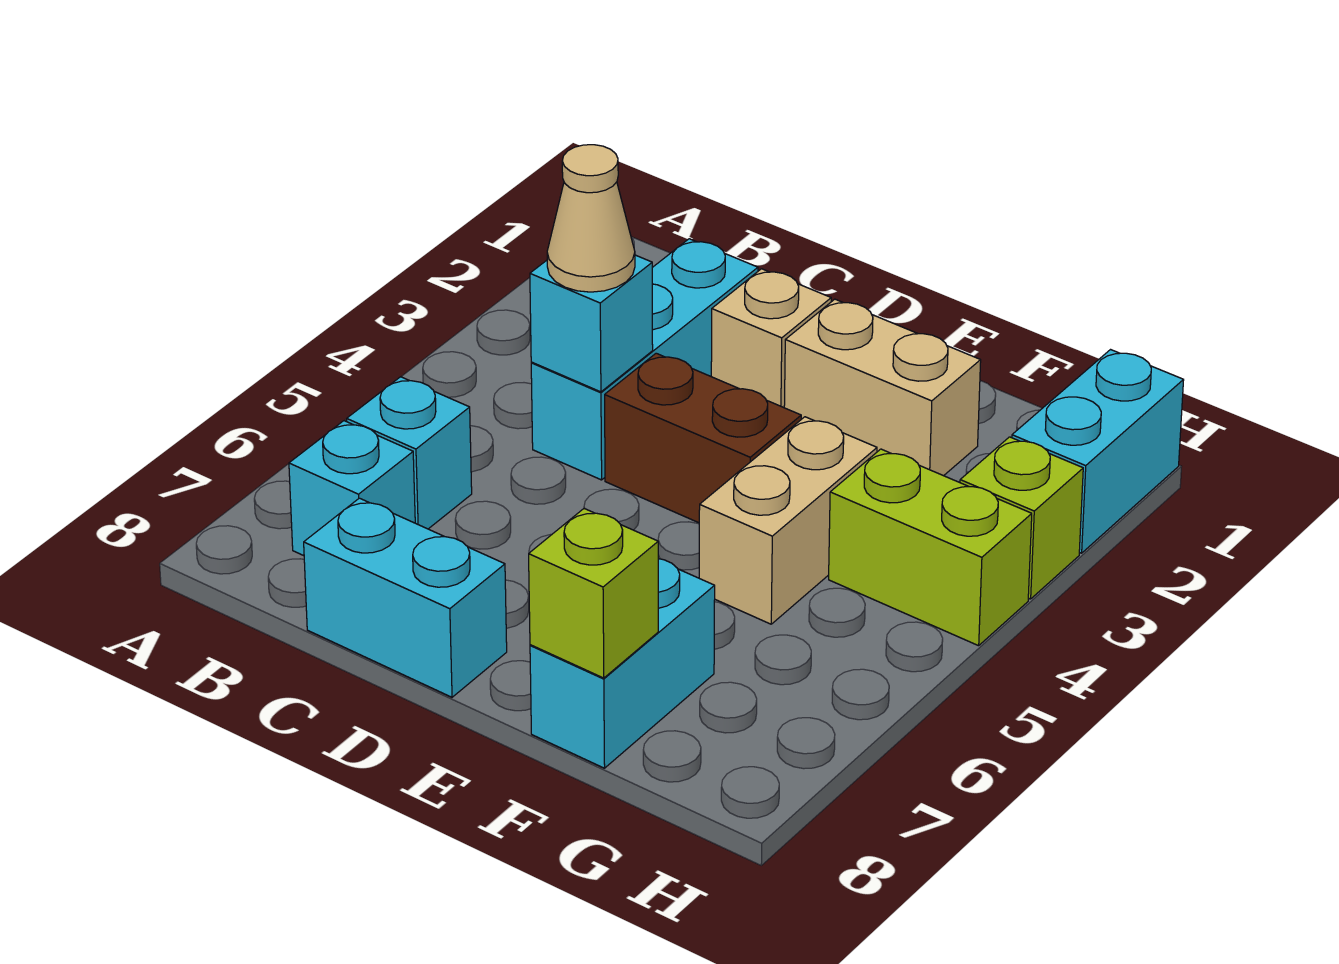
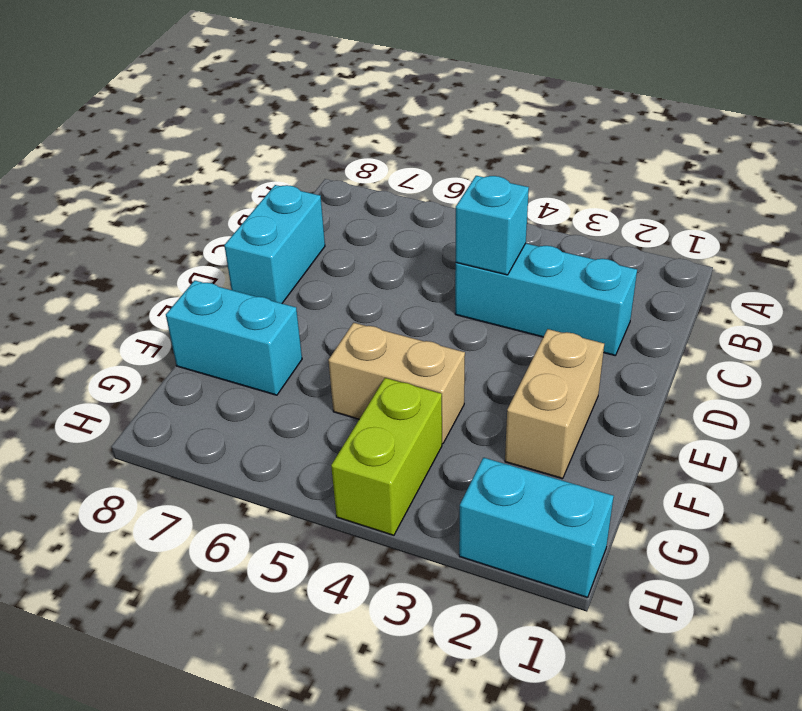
none -> cyan brick B6 level 1
none -> cyan brick B7 level 1
none -> tan brick D2 level 1

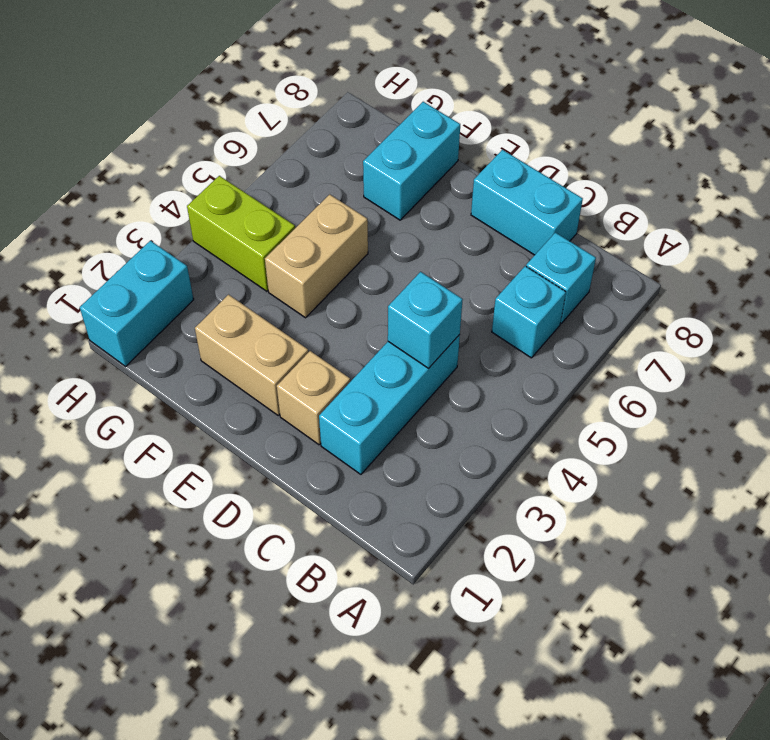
none -> brown brick D4:E4 level 1
none -> lime brick H3 level 1
none -> lime brick F8 level 2

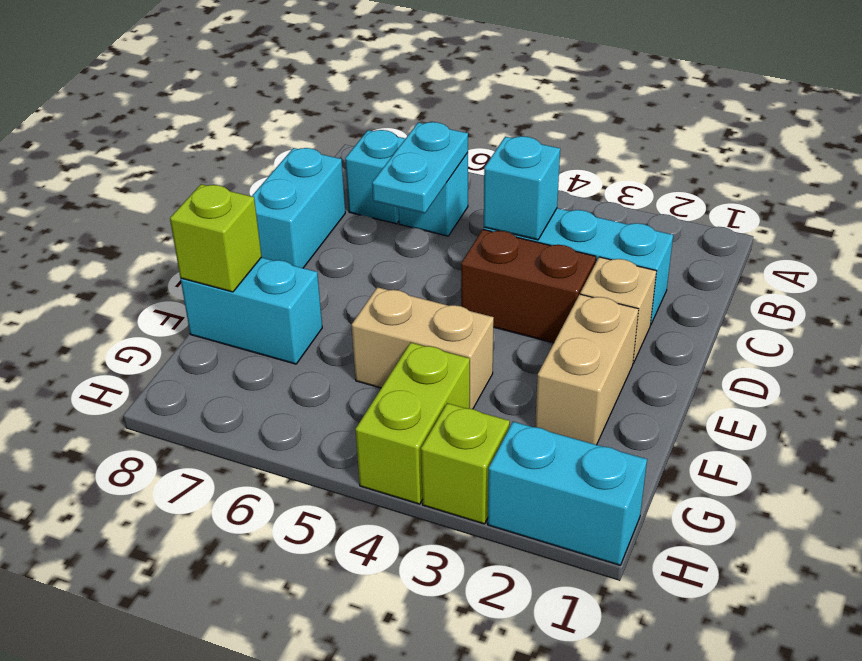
cyan plate B6:C6 level 2 -> none
brown brick D3:D4 level 1 -> brown brick D4:E4 level 1
none -> tan cone C4 level 3

